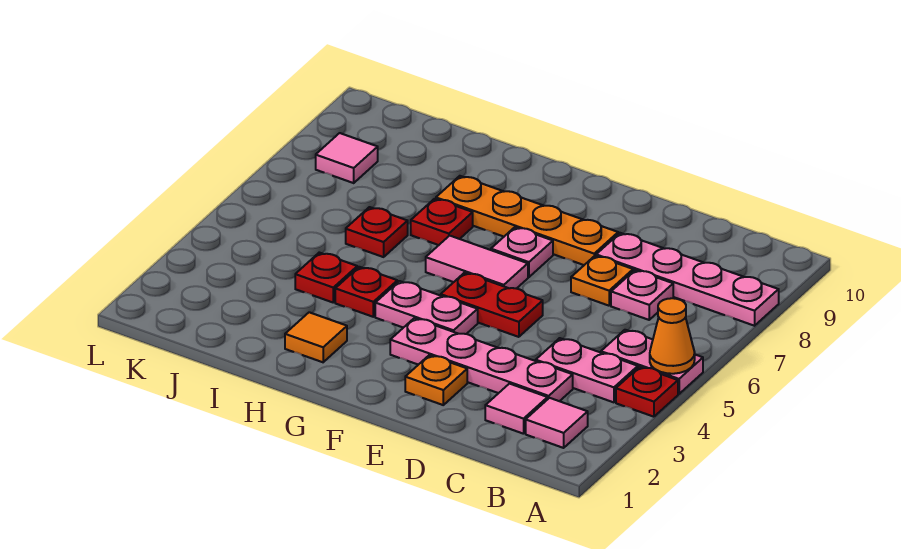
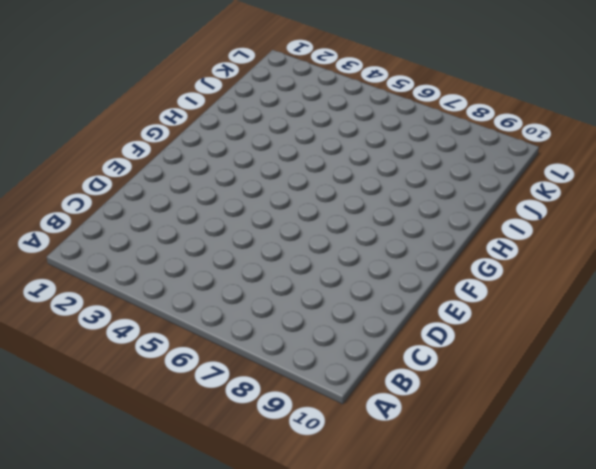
none -> red plate A4 level 1
none -> pink plate A5:B5 level 1
none -> pink plate A8:D8 level 1

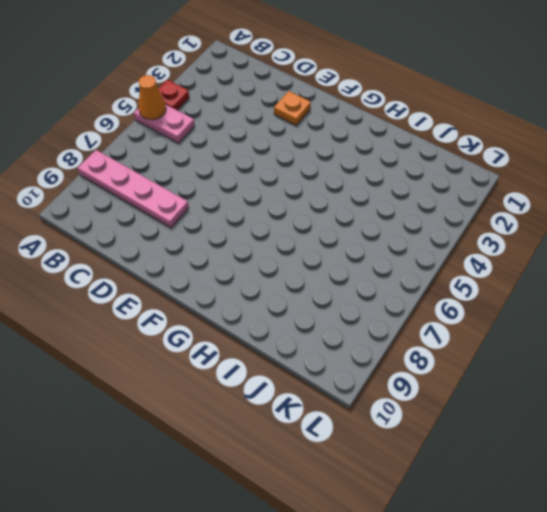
none -> pink tile B2 level 1
none -> pink plate B4:C4 level 1
none -> pink tile C2 level 1

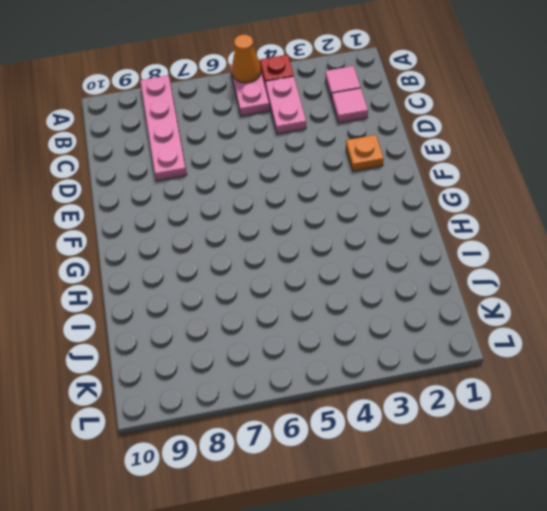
none -> pink plate C3:F3 level 1
none -> pink plate C7 level 1
none -> orange plate D7 level 1

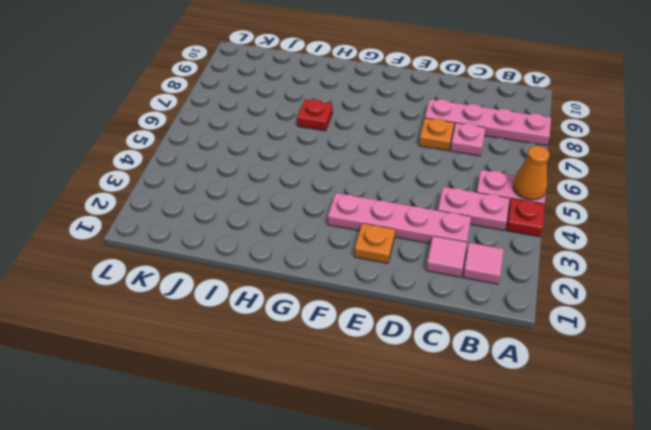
none -> red plate E5:F5 level 1
none -> orange plate E8:H8 level 1
none -> pink plate F4:G4 level 1

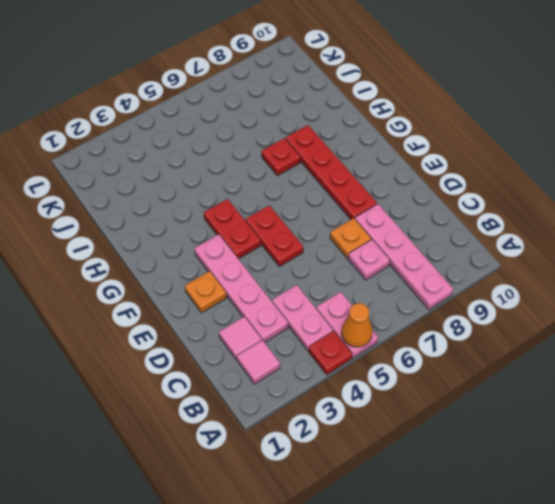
red plate E8:H8 level 1 -> orange plate E8:H8 level 1
red plate F4:G4 level 1 -> pink plate F4:G4 level 1
none -> pink tile F6:G6 level 1
none -> pink plate F7 level 1
none -> orange tile H2 level 1

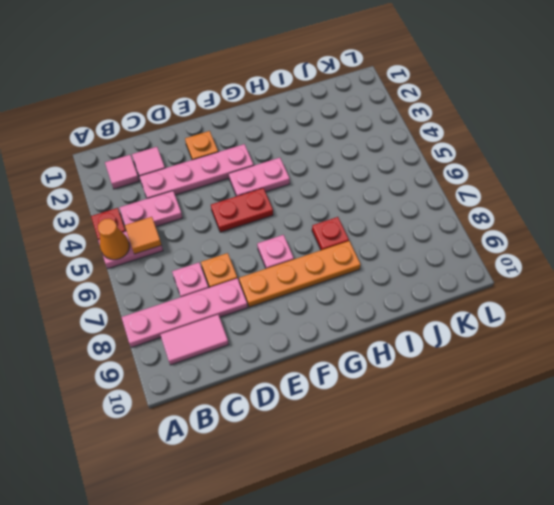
orange tile B5 level 2 -> orange tile H2 level 1
pink tile B9:C9 level 1 -> pink tile F6:G6 level 1
none -> red plate H4 level 1
none -> red plate I4 level 1
none -> red plate I6 level 1

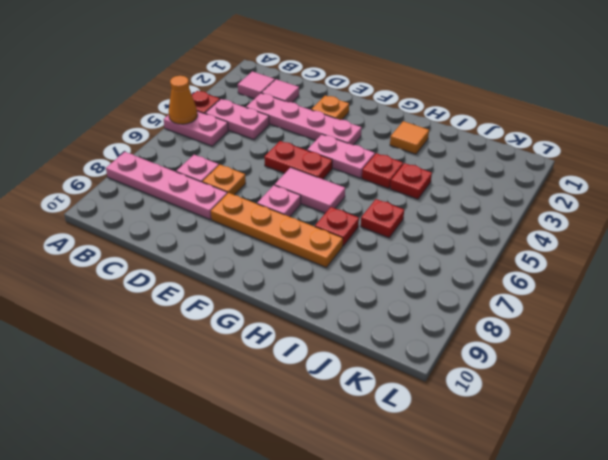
none -> pink tile K8 level 1

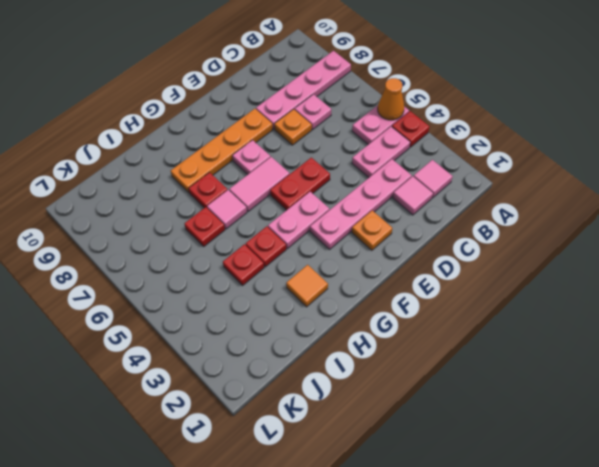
pink tile H6 level 1 -> pink tile K8 level 1

